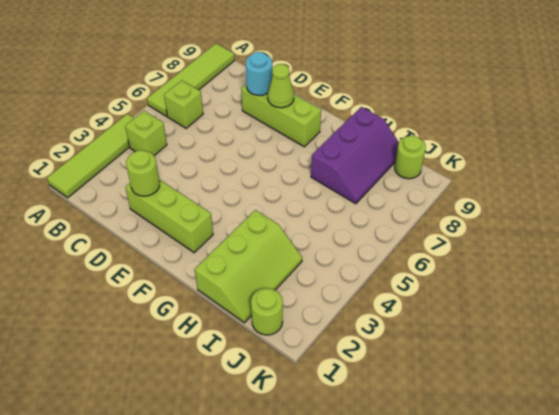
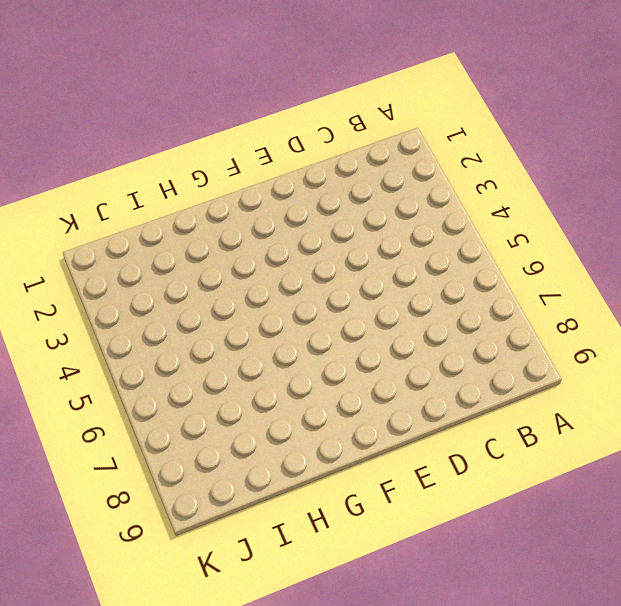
none -> lime tile A1:A4 level 1
none -> lime tile A6:A9 level 1
none -> lime brick B4 level 1

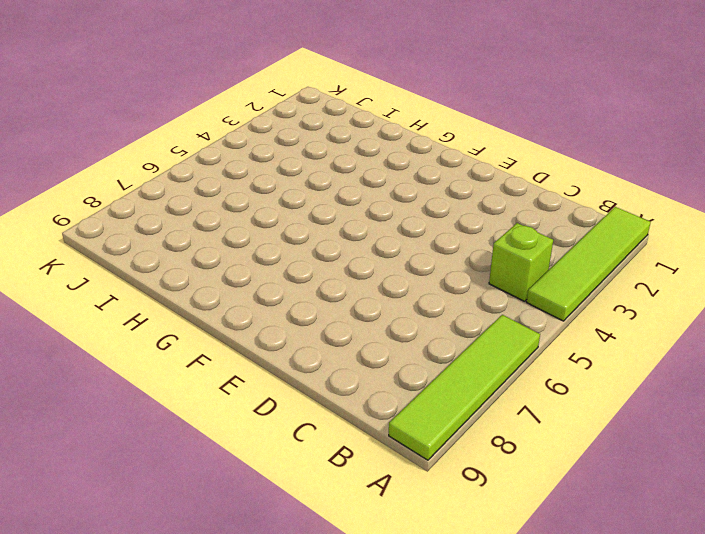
none -> lime brick B6 level 1
none -> lime brick D2:F2 level 1
none -> lime brick D8:F8 level 1

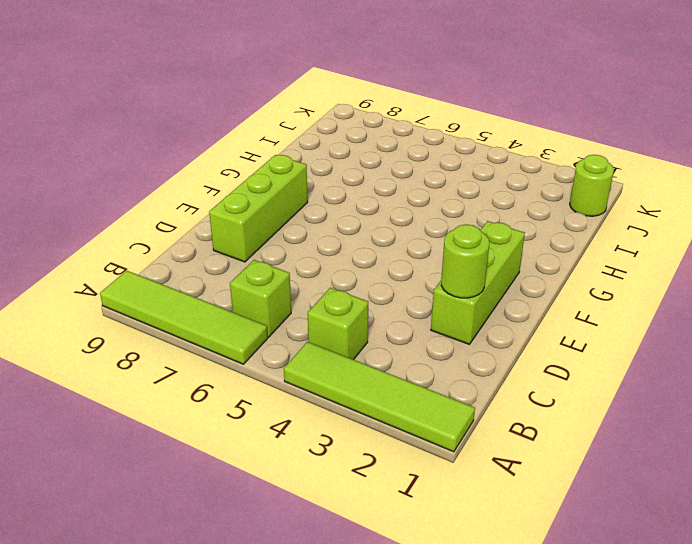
none -> lime slope H1:I3 level 1 top H
none -> purple slope H7:I9 level 1 top H
none -> lime round brick J9 level 1

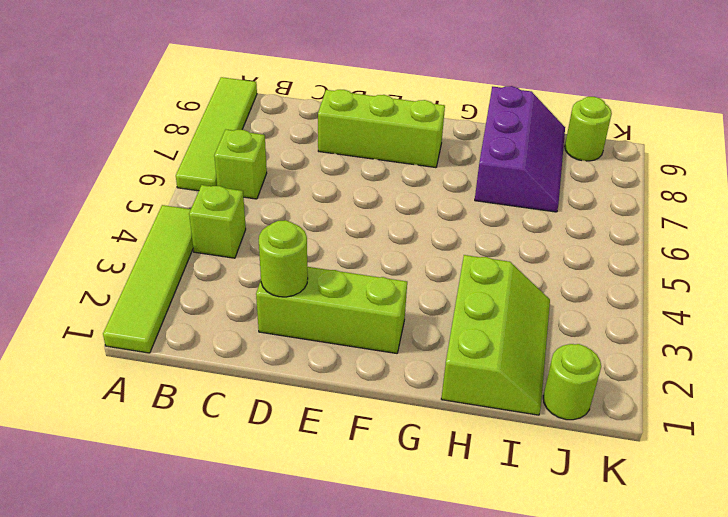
none -> cyan round brick D8 level 2
none -> lime cone E8 level 2

